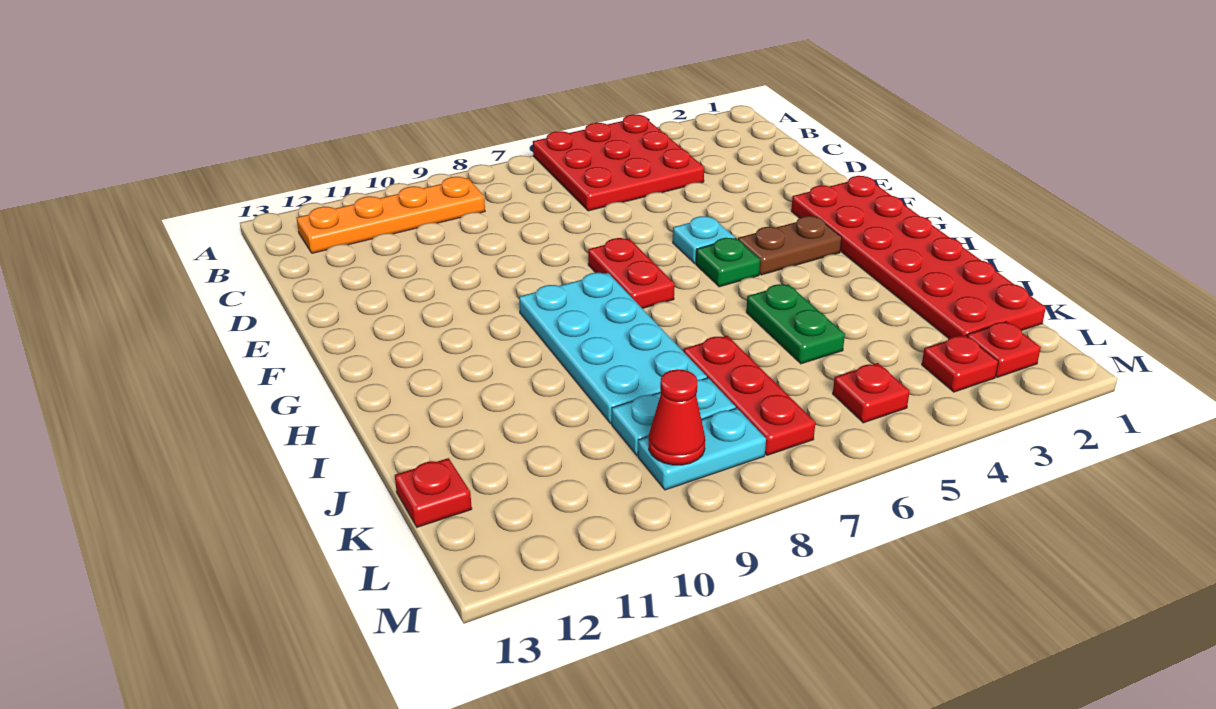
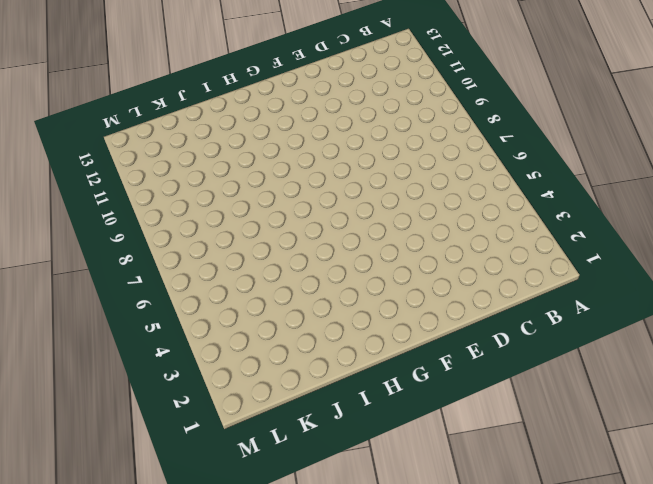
none -> red plate A4:C6 level 1
none -> orange plate B9:B12 level 1
none -> red plate F1:K2 level 1

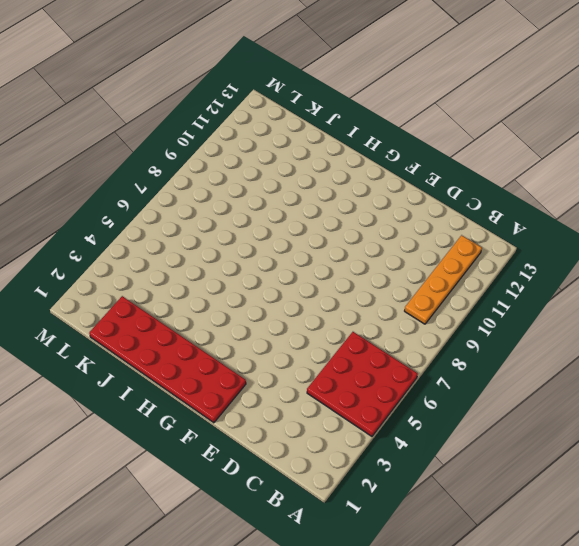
none -> cyan plate F5 level 1
none -> red plate F7:G7 level 1
none -> brown plate G3:G4 level 1

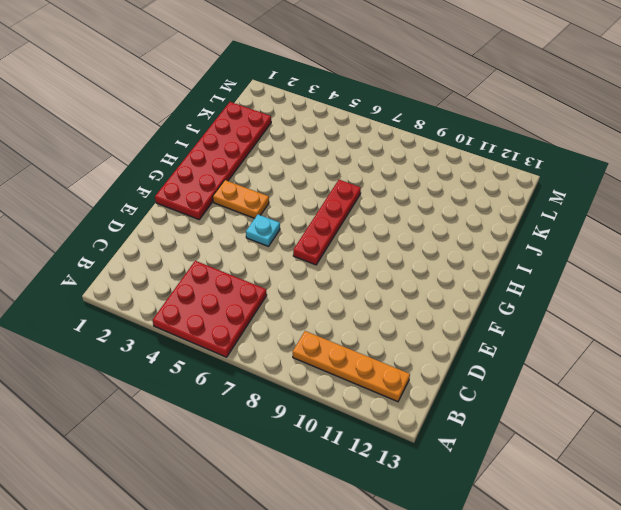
red plate F7:I7 level 1 -> red plate F7:G7 level 1
orange plate G3:G4 level 1 -> brown plate G3:G4 level 1
none -> green plate G5 level 1
none -> cyan plate G8:J9 level 1
none -> green plate I5:J5 level 1

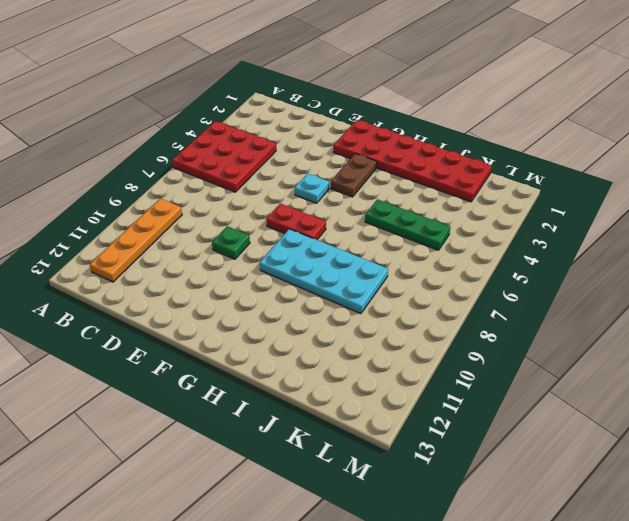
green plate E9 level 1 -> green plate G5 level 1
green plate I5:K5 level 1 -> green plate I5:J5 level 1
none -> red plate J7:L7 level 1
none -> cyan plate K8:K9 level 1
none -> red plate K13 level 1

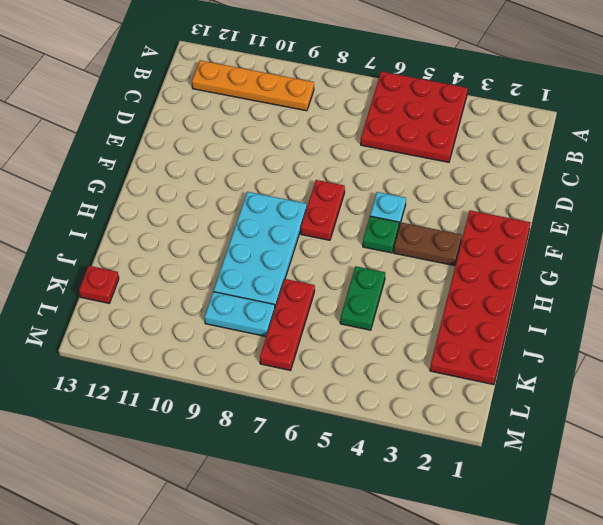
none -> red plate L2 level 1
none -> red plate L3 level 1
none -> red plate L5 level 1

